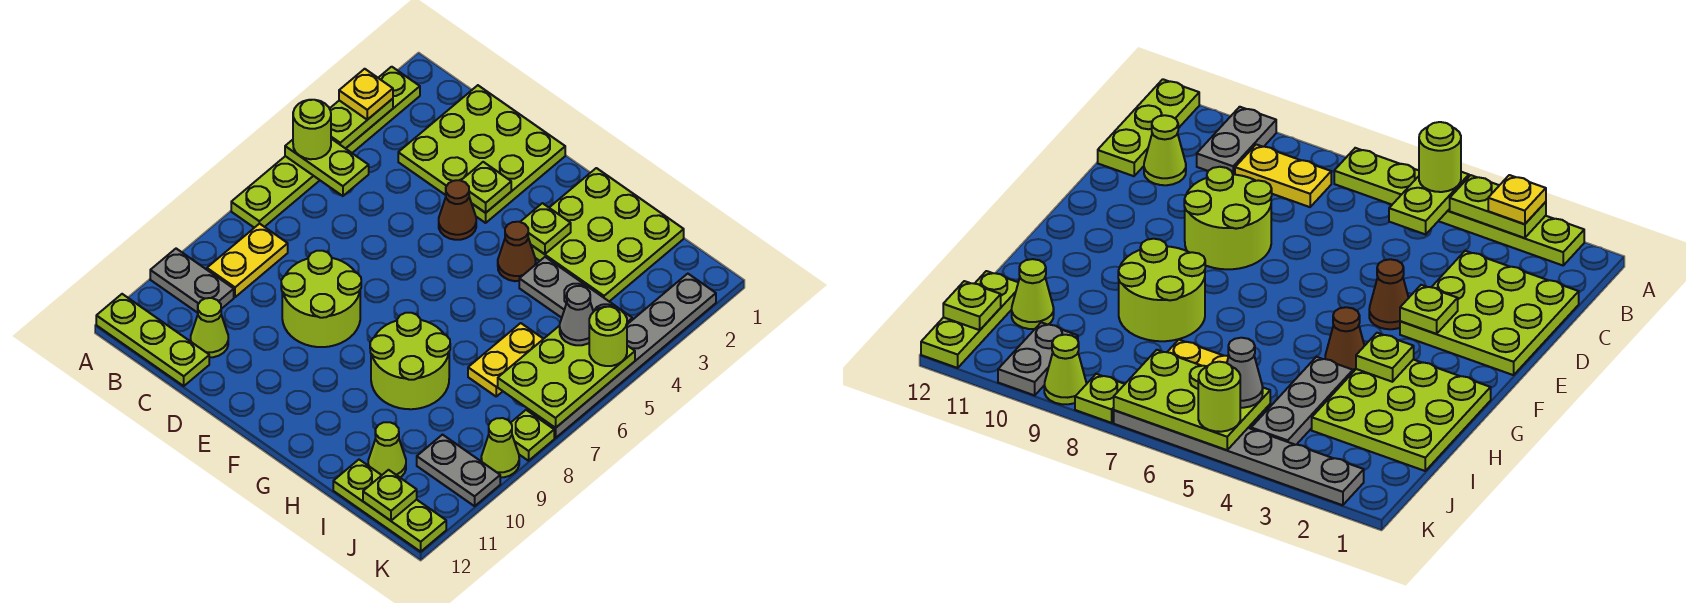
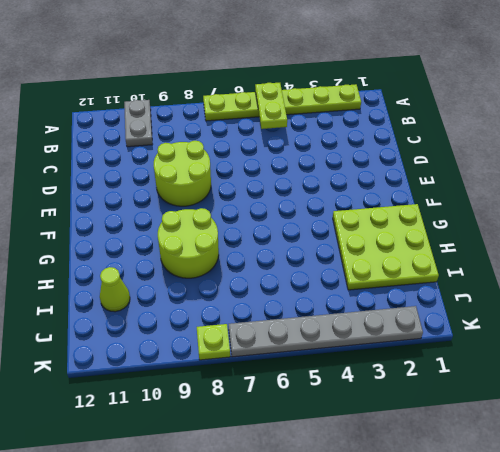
none -> lime plate A12:C12 level 1
none -> yellow plate B8:B9 level 1
none -> lime plate C1:E3 level 1

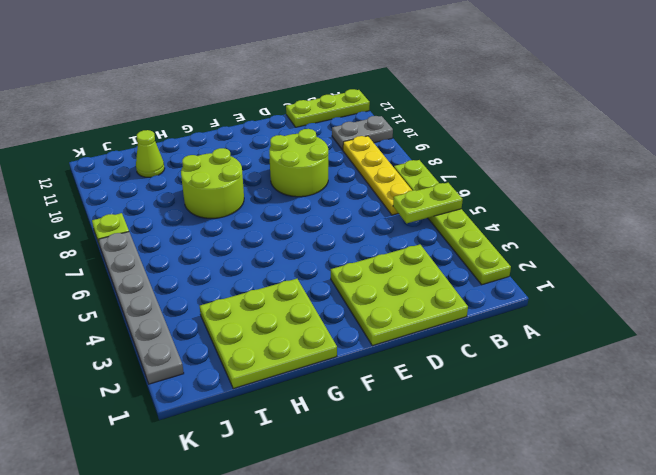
yellow plate B6:B9 level 1 -> yellow plate B8:B9 level 1
none -> lime cone C11 level 1
none -> brown cone E4 level 1
none -> brown cone G4 level 1

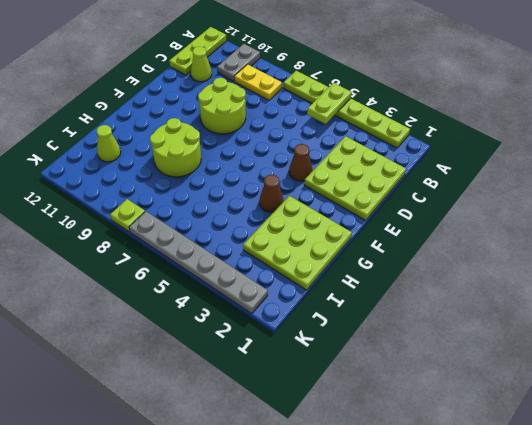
none -> grey plate H4:J4 level 1
none -> yellow plate I6:I7 level 1
none -> lime plate I12:K12 level 1

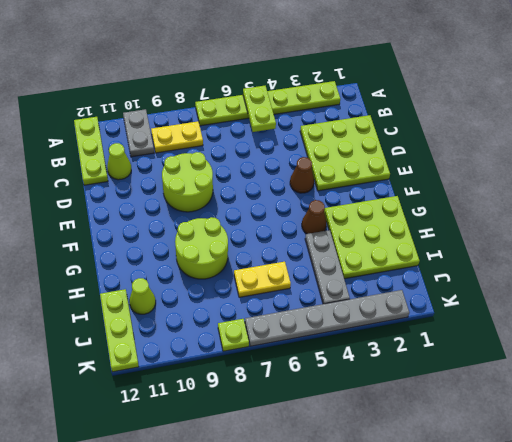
none -> grey plate J10:K10 level 1
none -> lime cone K9 level 1
none -> lime plate A3:A4 level 2

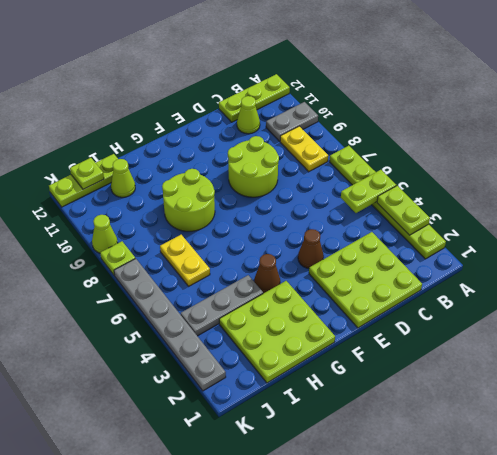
none -> grey plate J10:K10 level 1
none -> lime plate E3 level 2
none -> lime plate G3 level 2

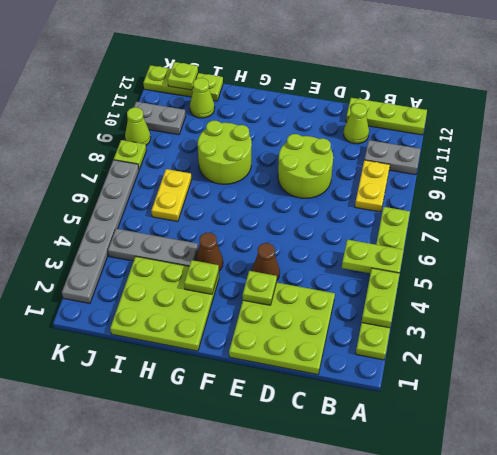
none -> lime plate J5:K7 level 2
none -> yellow plate A3 level 3
none -> lime round brick A5 level 3

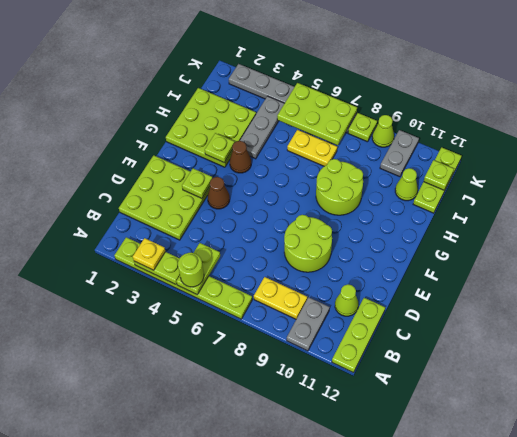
none -> grey cone J5 level 3
none -> lime round brick K5 level 3

